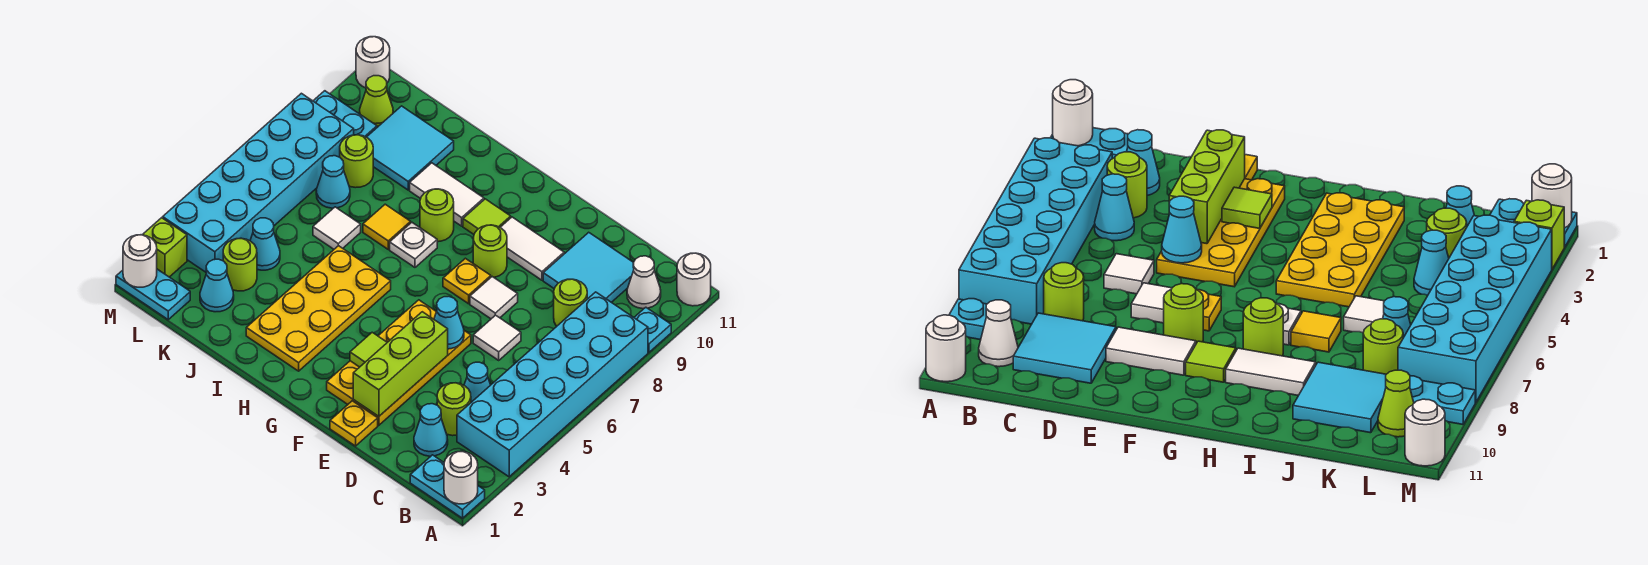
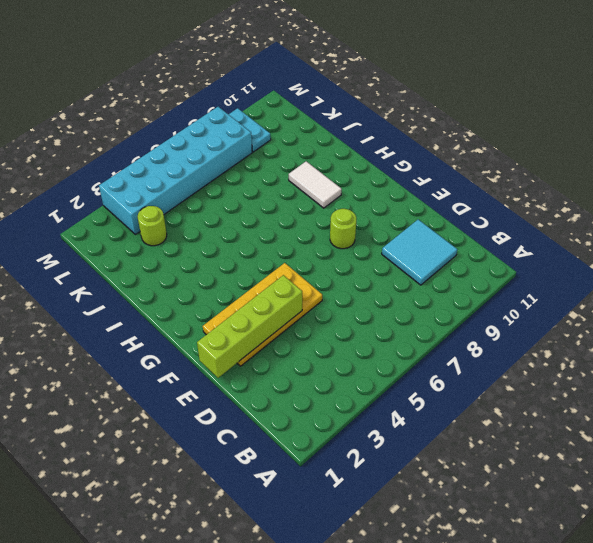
lime brick E1:E4 level 2 -> lime brick E2:E4 level 2
none -> cyan plate A1:B1 level 1
none -> cyan brick A3:B8 level 1
none -> cyan plate A9 level 1
none -> white round brick A11 level 1

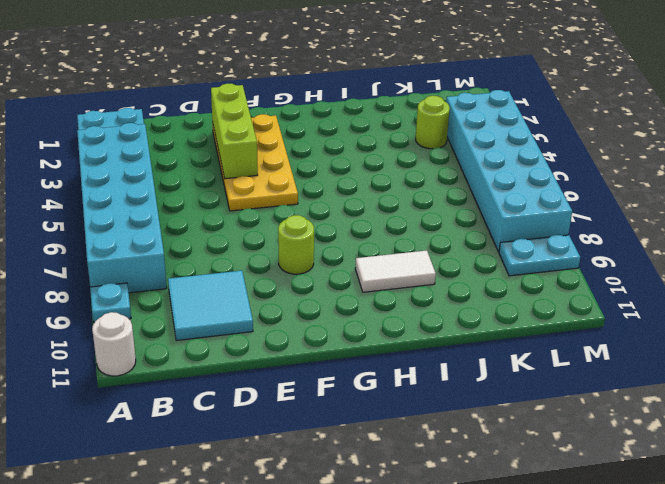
none -> white cone B10 level 1
none -> cyan cone C2 level 1
none -> lime round brick C3 level 1
none -> cyan cone C4 level 1

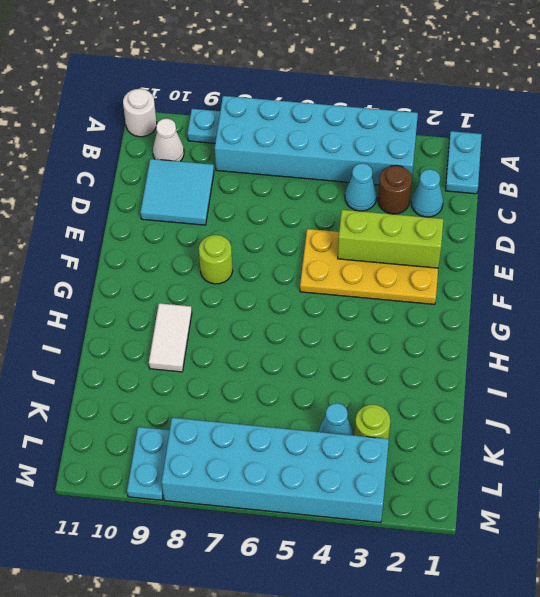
brown round brick C3 level 1 -> lime round brick C3 level 1
none -> lime round brick C8 level 1
none -> white tile D6 level 1
none -> yellow plate E1 level 1
none -> white tile E7 level 1

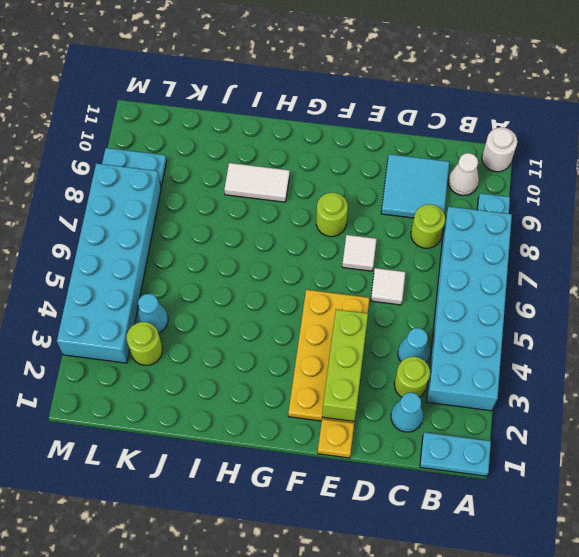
none -> white tile E9:F9 level 1
none -> yellow plate F7 level 1
none -> lime tile G9 level 1
none -> yellow plate H2:I5 level 1

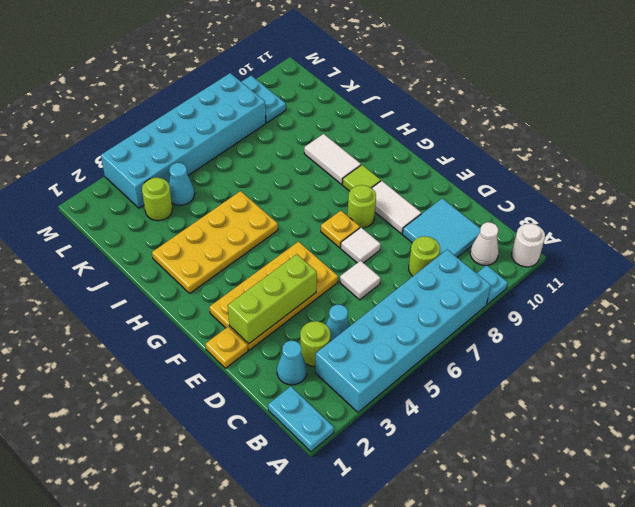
none -> white plate H7 level 1
none -> lime round brick H8 level 1
none -> yellow tile I7 level 1
none -> white tile J6 level 1

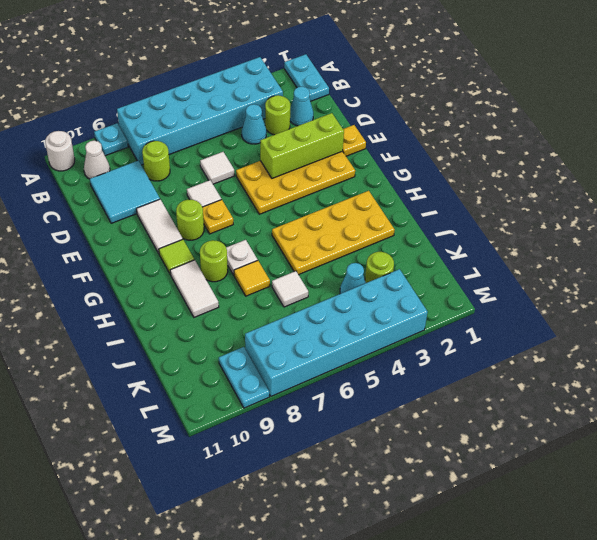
none -> cyan tile J9:K10 level 1
none -> cyan cone K2 level 1
none -> cyan cone K7 level 1
none -> lime round brick K8 level 1

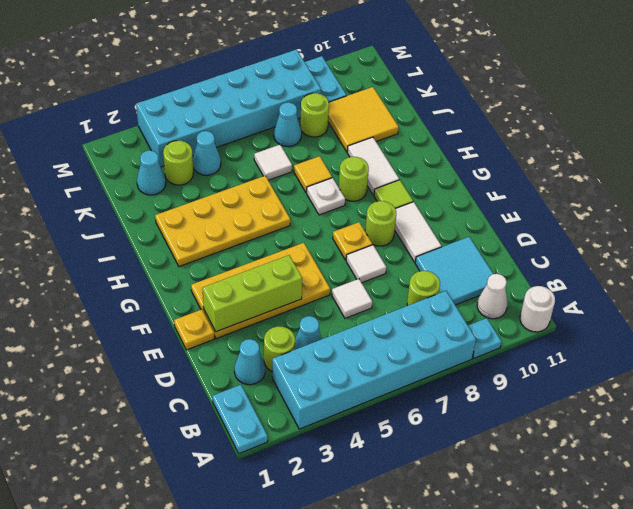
yellow tile J9:K10 level 1 -> cyan tile J9:K10 level 1
none -> cyan plate L1:M1 level 1
none -> lime cone L10 level 1
none -> lime brick M2 level 1
none -> white round brick M11 level 1

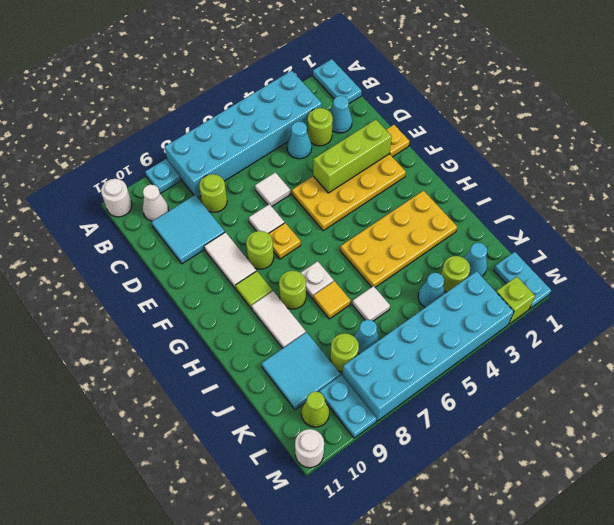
none -> white round brick A1 level 2
none -> cyan cone E5 level 2
none -> lime tile F3 level 2
none -> white round brick M1 level 2

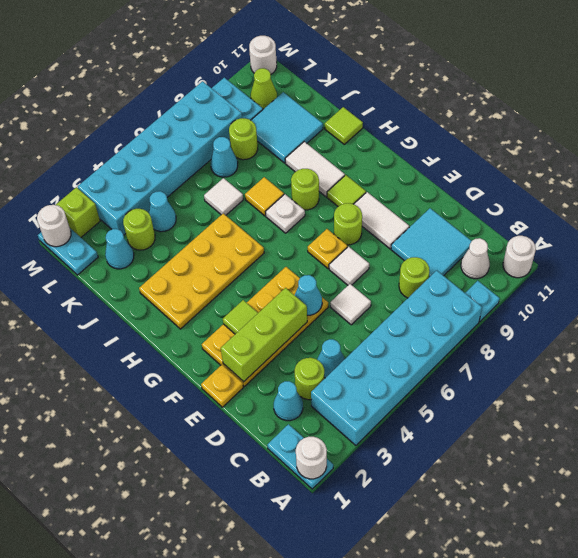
lime tile I11 level 1 -> none

